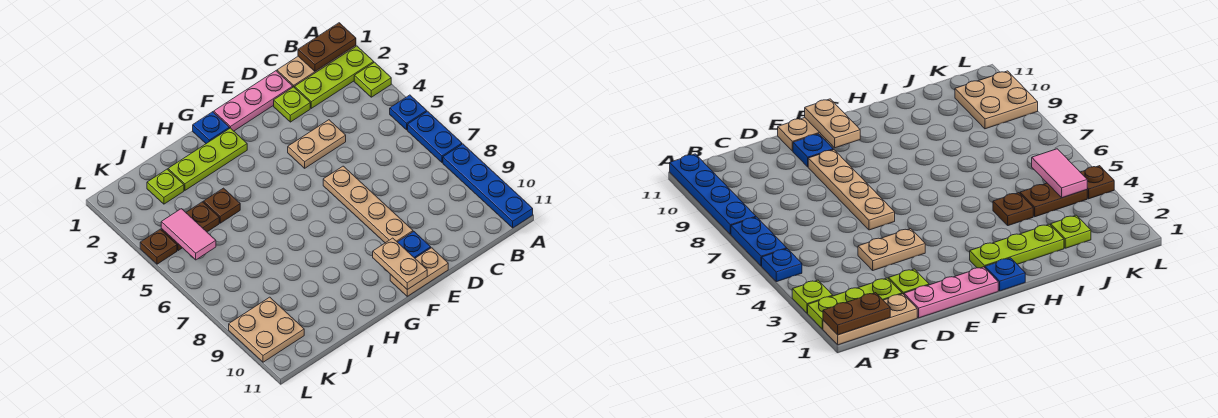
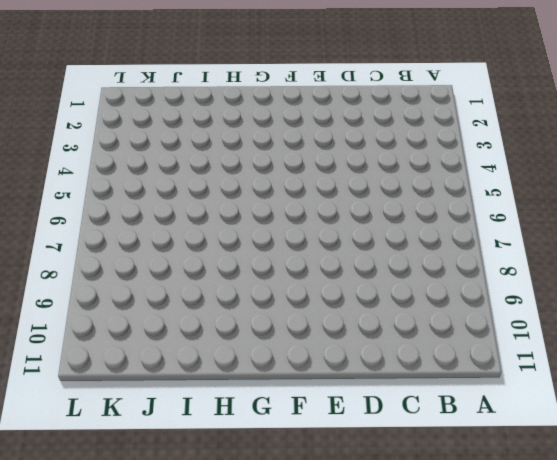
none -> tan plate A1:C1 level 1
none -> lime plate A2:C2 level 1
none -> lime plate A3 level 1

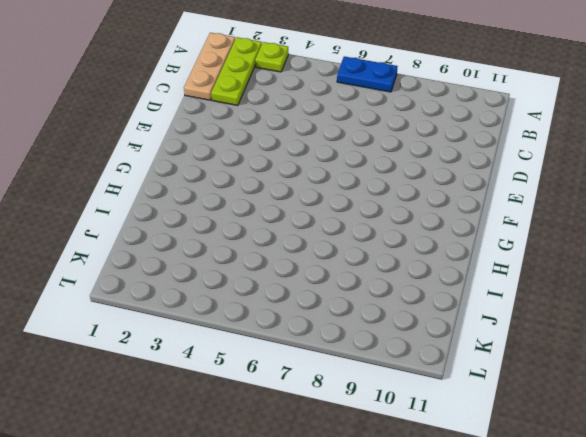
none -> blue plate A5 level 1
none -> blue plate A8:A11 level 1
none -> pink plate D1:F1 level 1

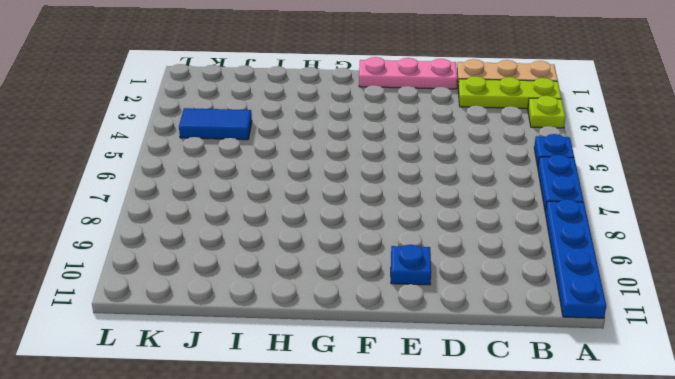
blue tile J4:K4 level 1 -> brown plate J4:K4 level 1
none -> lime plate D2 level 1
none -> tan plate D4:E4 level 1
none -> tan plate E6:E9 level 1

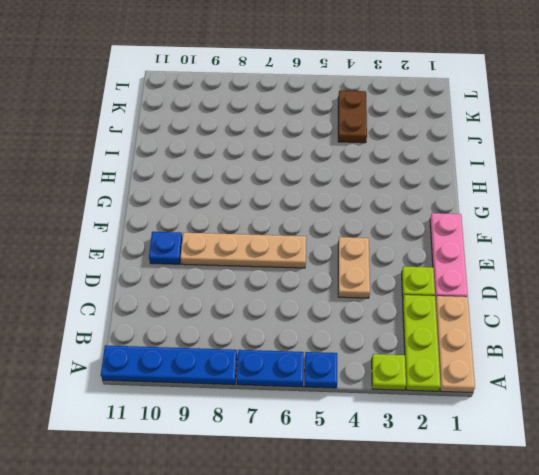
none -> tan plate E11:F11 level 1
none -> blue plate G1 level 1
none -> lime plate G2:I2 level 1

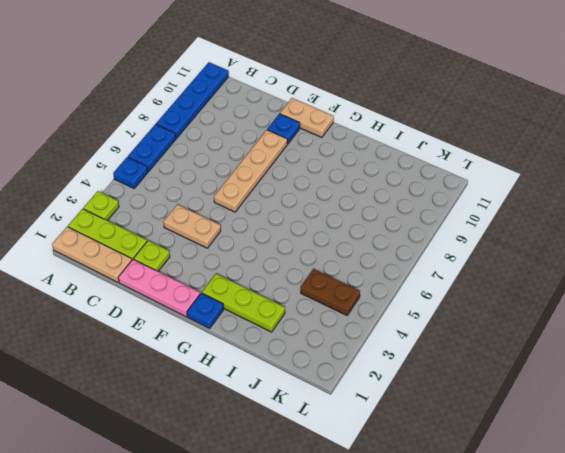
none -> brown plate I4 level 1
none -> lime plate J2 level 1
none -> tan plate K9:L10 level 1

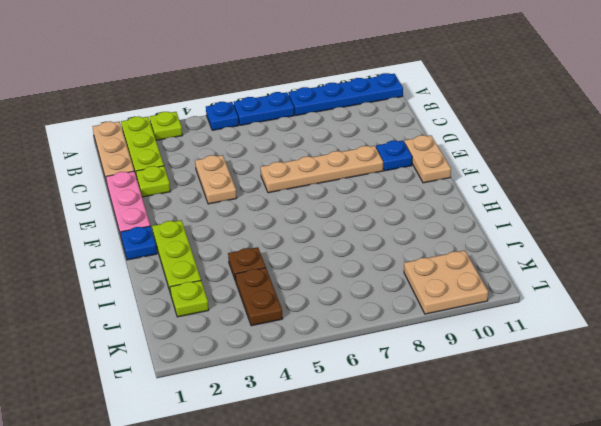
none -> brown plate L4 level 1
none -> brown plate A1:B1 level 2
none -> tan plate F10:F11 level 2

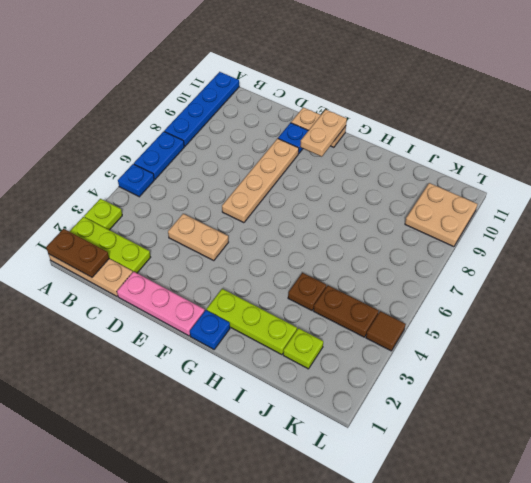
brown tile L4 level 1 -> brown plate L4 level 1
none -> lime plate D2 level 1
none -> pink tile K4:K5 level 2

